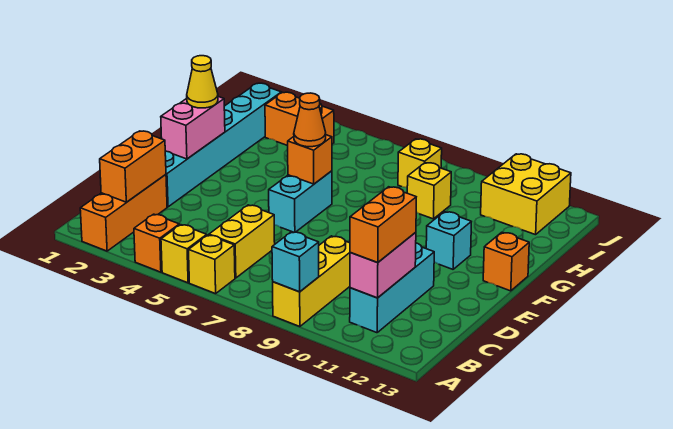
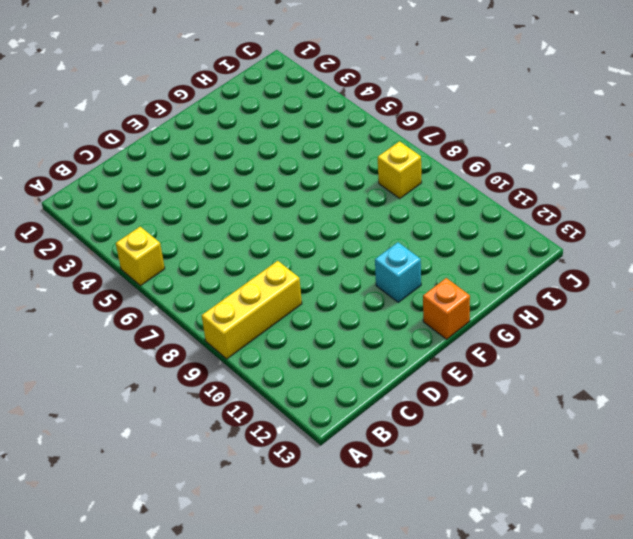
none -> orange brick A2:C2 level 1
none -> orange brick A4 level 1
none -> yellow brick A6 level 1

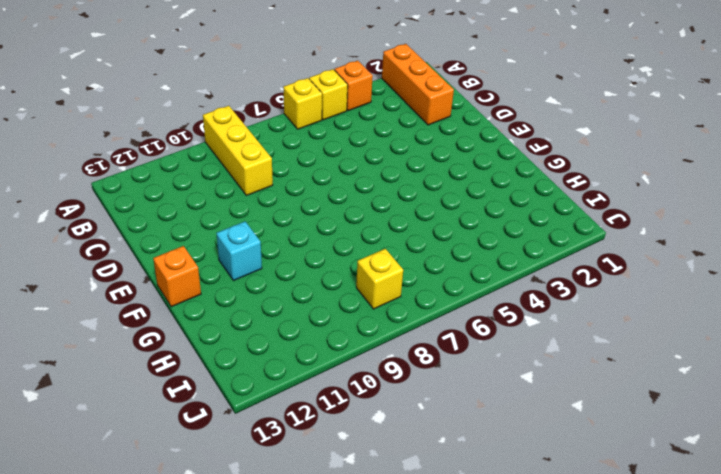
none -> yellow brick B6:C6 level 1
none -> cyan brick B11:D11 level 1
none -> cyan brick D2:I2 level 1

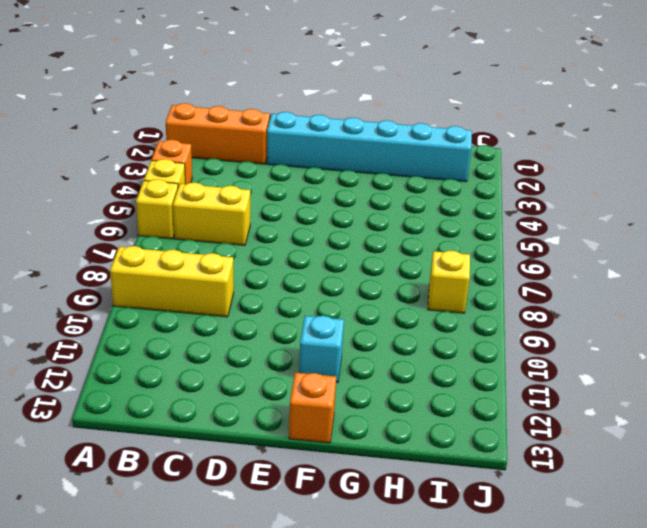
none -> cyan brick B11:D11 level 1
none -> cyan brick E6:F6 level 1
none -> yellow brick H9 level 1

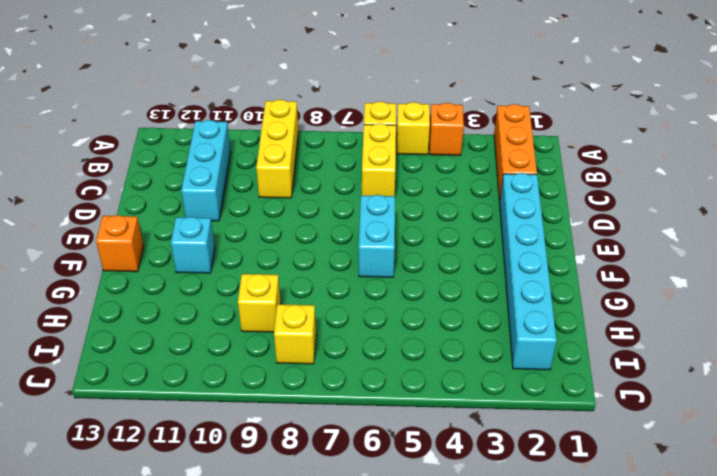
none -> orange brick I3:I4 level 1
none -> yellow brick I11:J12 level 1
none -> cyan brick A9 level 2

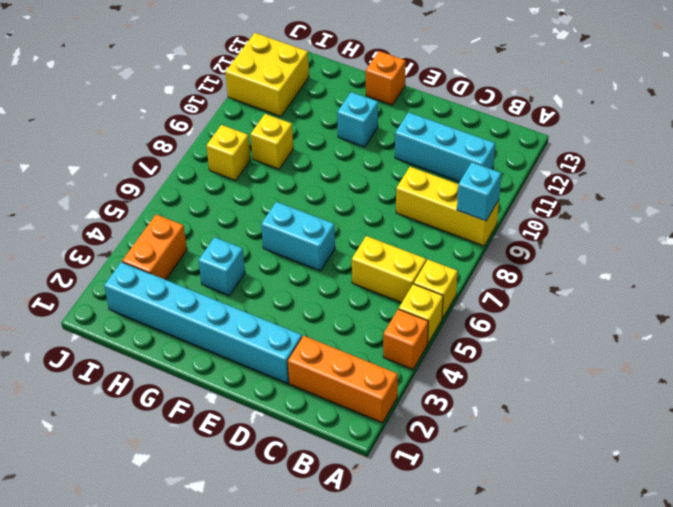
cyan brick G4 level 1 -> none
none -> orange brick B2:C2 level 2
none -> pink brick B11:C11 level 2
none -> pink brick E2:F2 level 2

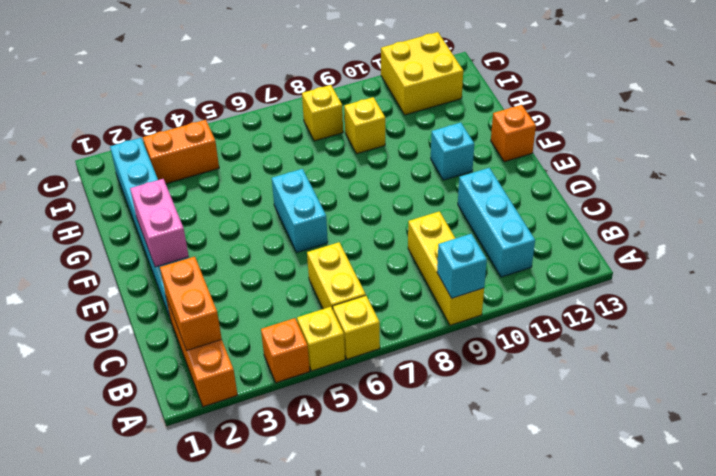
none -> pink brick B11:C11 level 2
none -> orange brick F6 level 2
none -> orange brick B11:C11 level 3

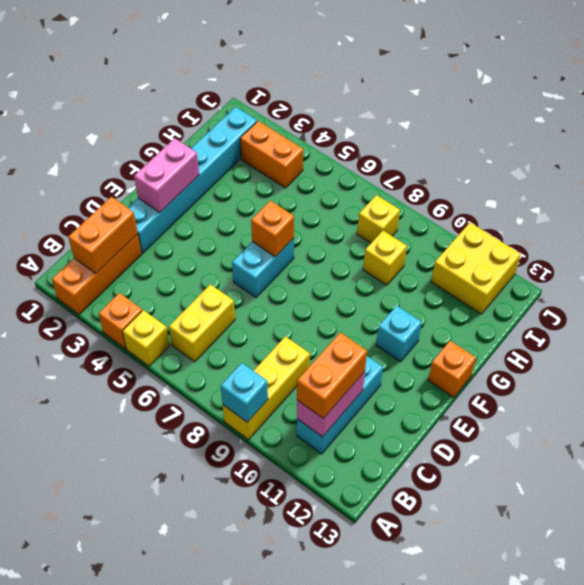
none -> yellow brick A6 level 1
none -> yellow cone F2 level 3
none -> orange cone F6 level 3

